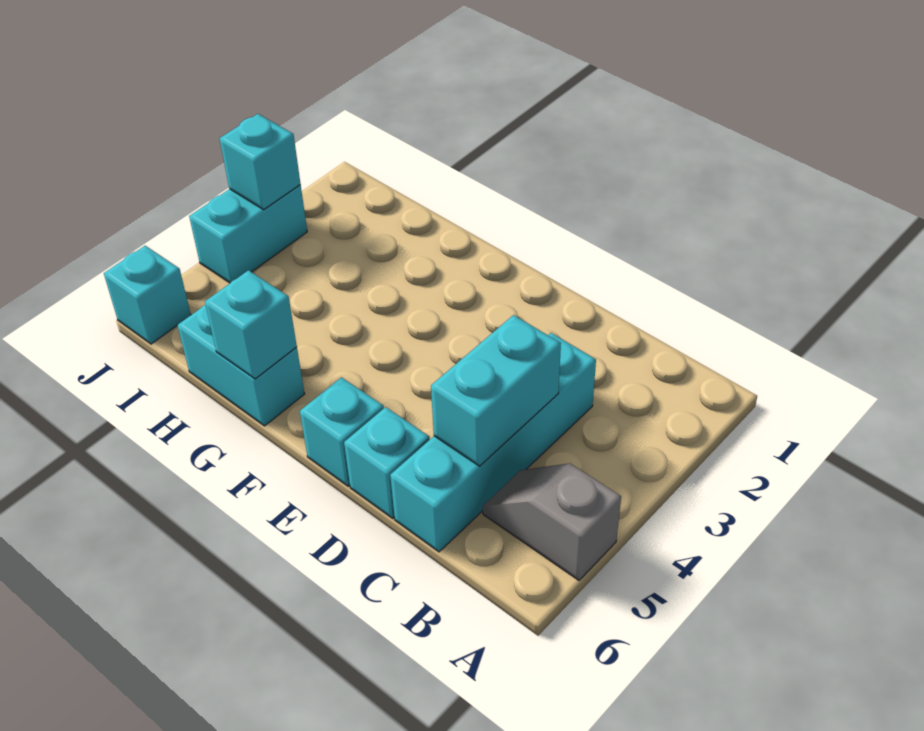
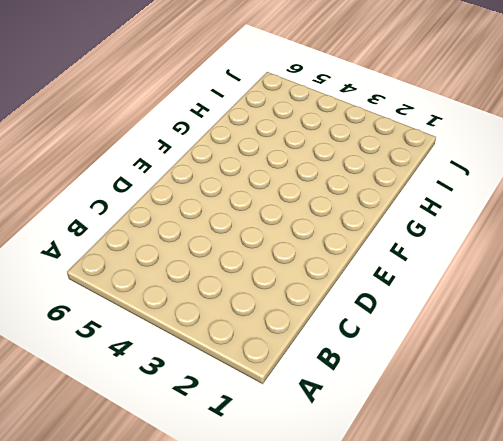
none -> grey slope A5:B5 level 1 top A
none -> cyan brick C3:C6 level 1

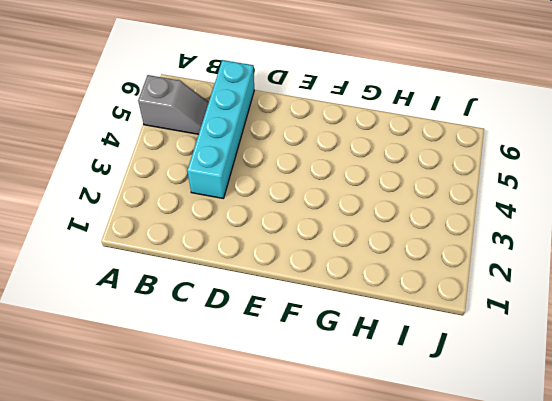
none -> cyan brick D6 level 1
none -> cyan brick E6 level 1

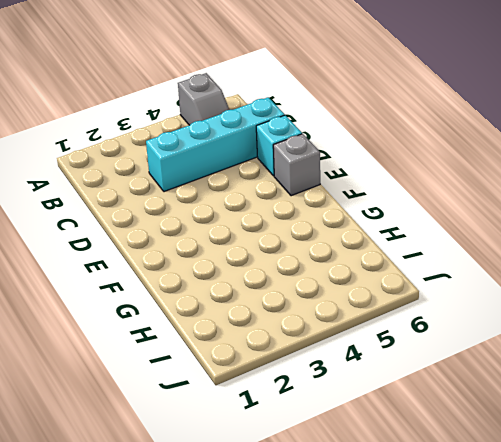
grey brick E6 level 1 -> cyan brick E6 level 1
none -> cyan brick G6:H6 level 1
none -> cyan brick J3:J4 level 1

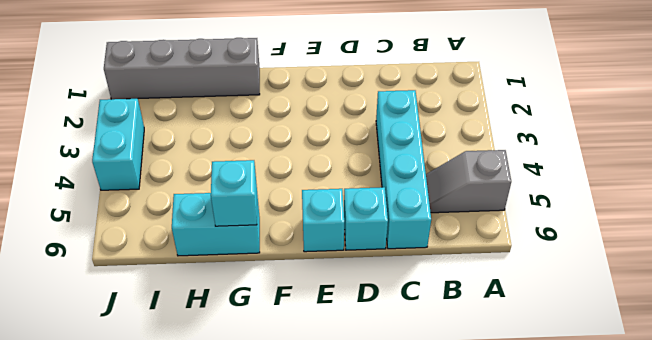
grey brick G1:J1 level 1 -> none
none -> cyan brick J6 level 1
none -> cyan brick C4:C5 level 2

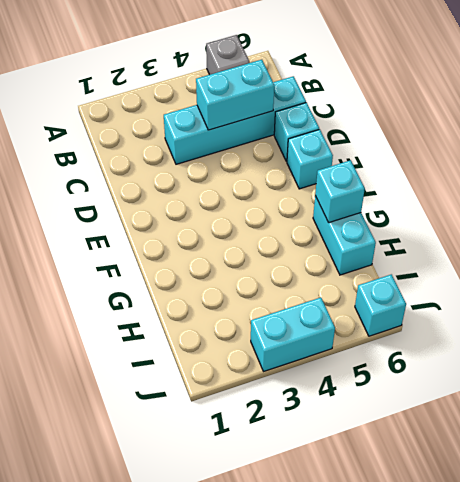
none -> cyan brick J3 level 2

